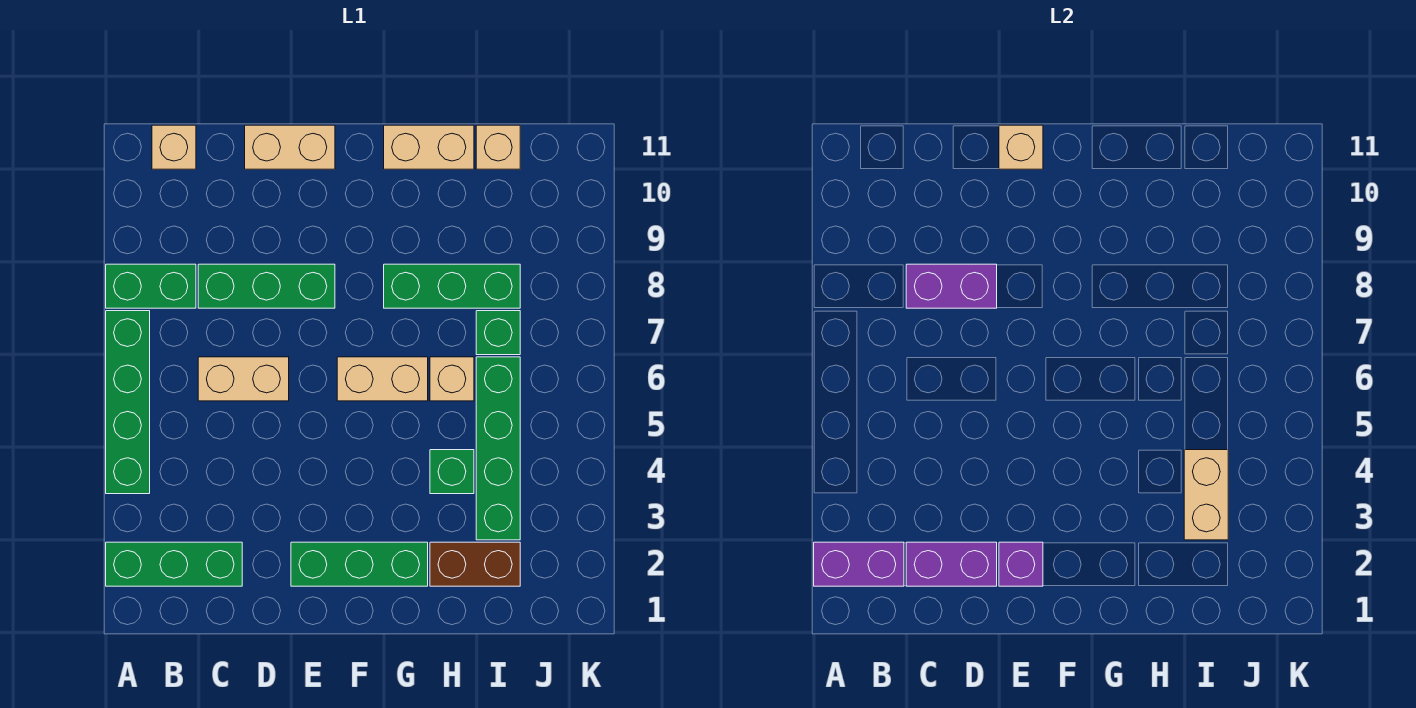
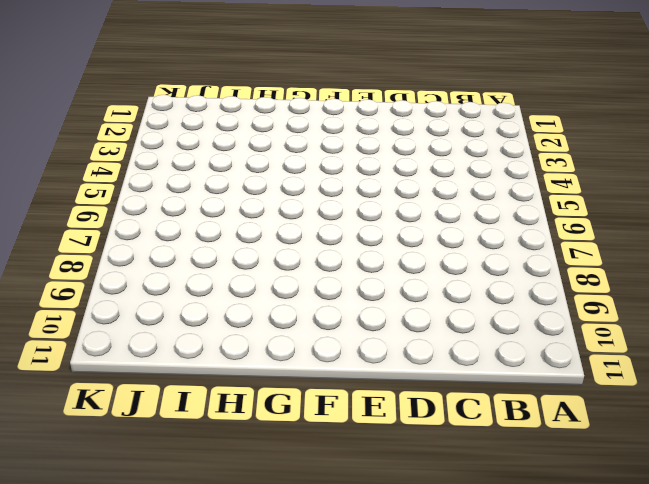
none -> green brick A2:C2 level 1
none -> green brick A4:A7 level 1
none -> green brick A8:B8 level 1

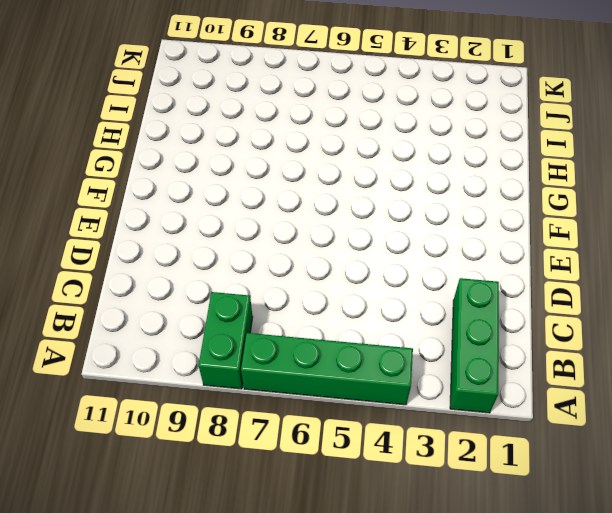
none -> tan brick B11 level 1
none -> tan brick C6:D6 level 1
none -> green brick C8:E8 level 1

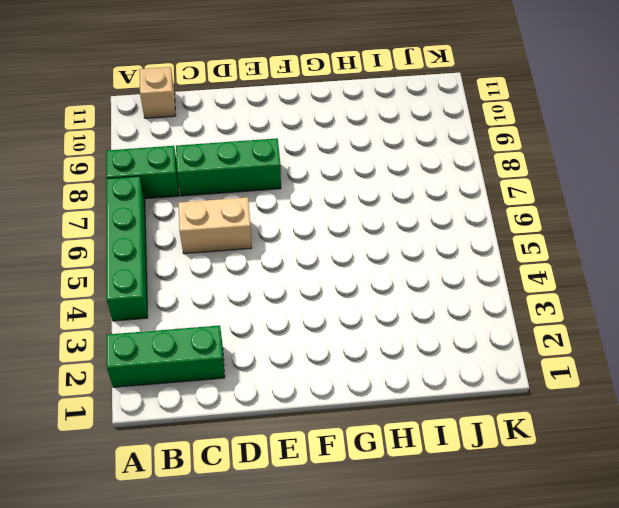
none -> tan brick D11:E11 level 1
none -> green brick E2:G2 level 1
none -> tan brick F6:G6 level 1

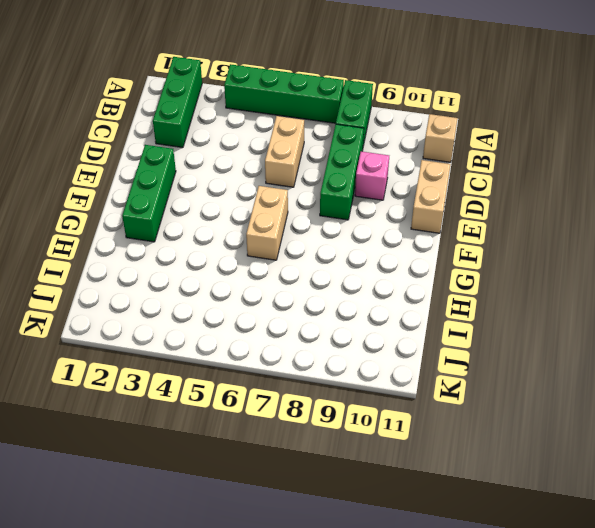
pink brick D9 level 1 -> none
none -> green brick G8:I8 level 1
none -> tan brick G11:H11 level 1
none -> brown brick H2:I2 level 1

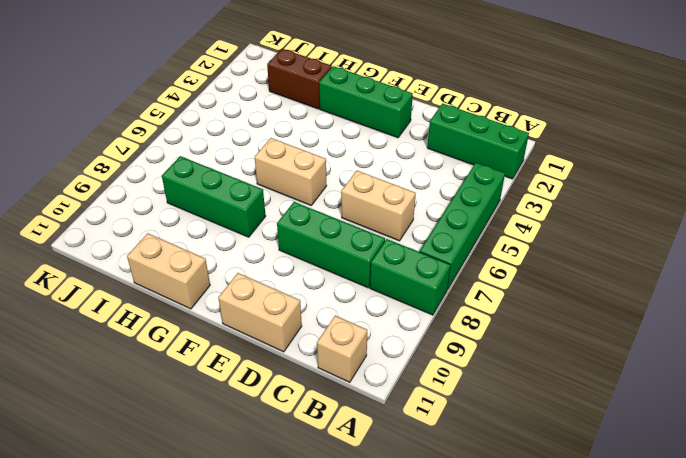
none -> green brick H4 level 1
none -> tan brick H6 level 1
none -> green brick I3:I6 level 1

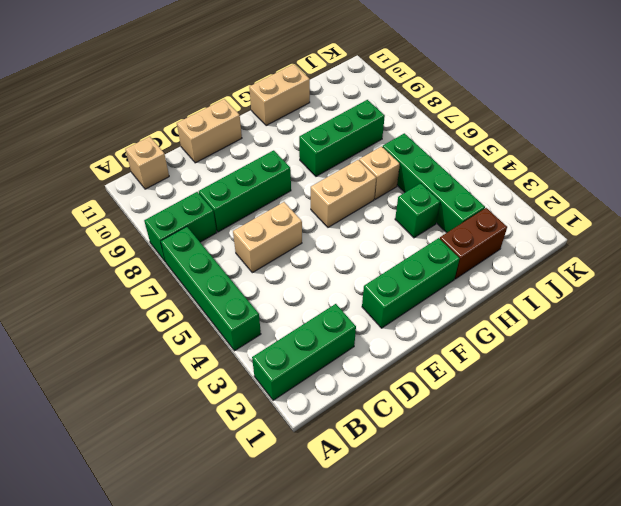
none -> green brick I7 level 1
none -> tan brick I11 level 1
none -> purple brick A2:B2 level 2

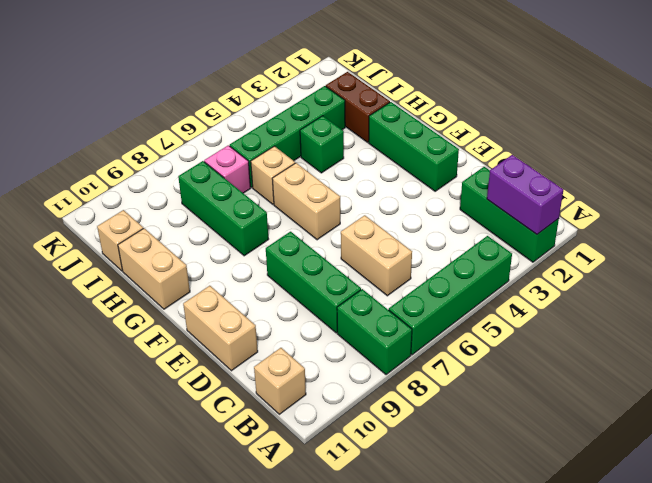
pink brick I7 level 1 -> green brick I7 level 1
none -> purple brick C2:D2 level 2
none -> purple brick C8:D8 level 2
none -> purple brick E2 level 2

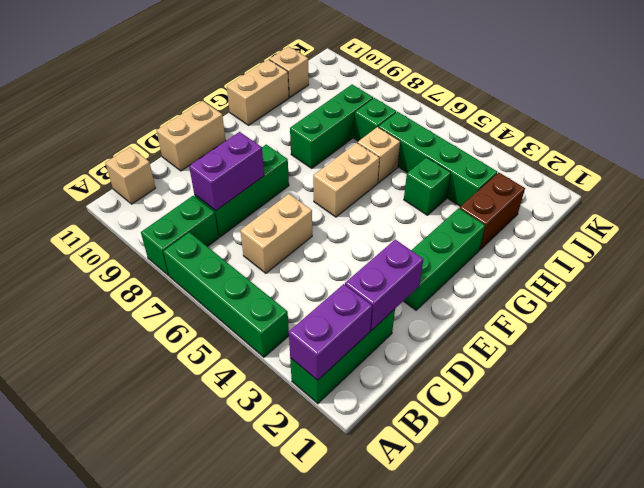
none -> purple brick E2 level 2
none -> tan brick E11 level 2
none -> tan brick I3:I4 level 2

